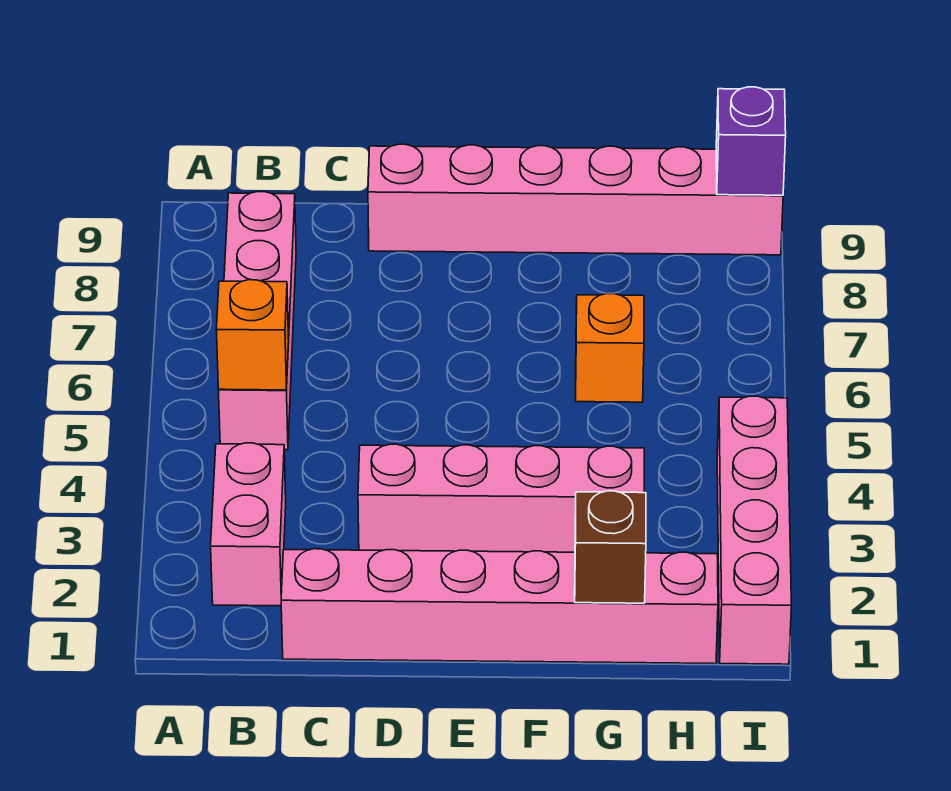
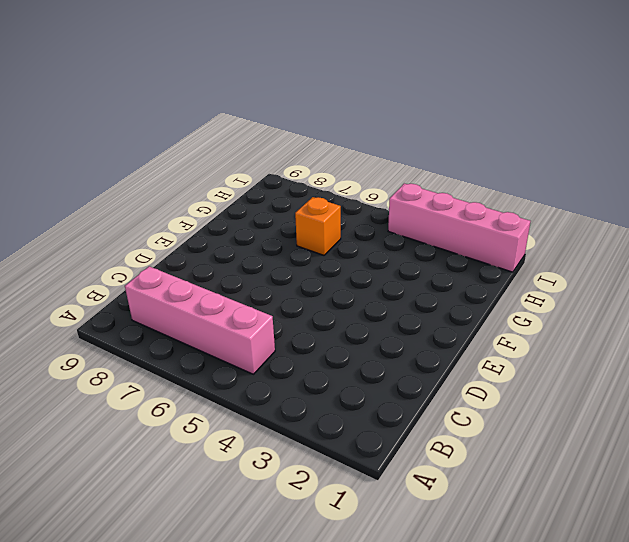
none -> pink brick B2:B3 level 1
none -> pink brick C1:H1 level 1

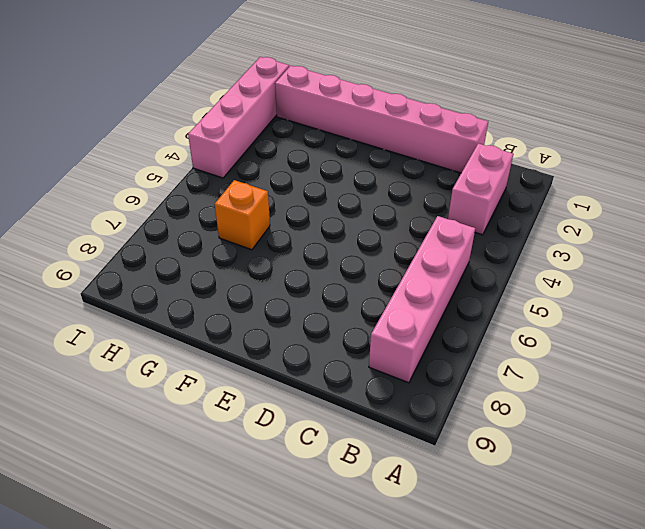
none -> pink brick D3:G3 level 1
none -> pink brick D9:I9 level 1

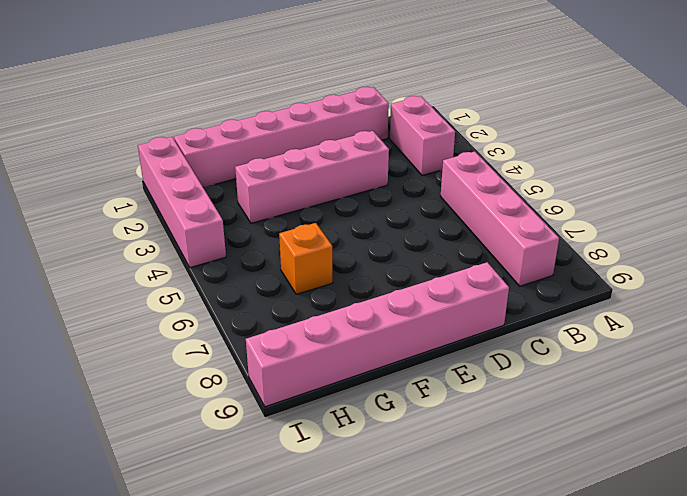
none -> orange brick B5 level 2
none -> brown brick G1 level 2

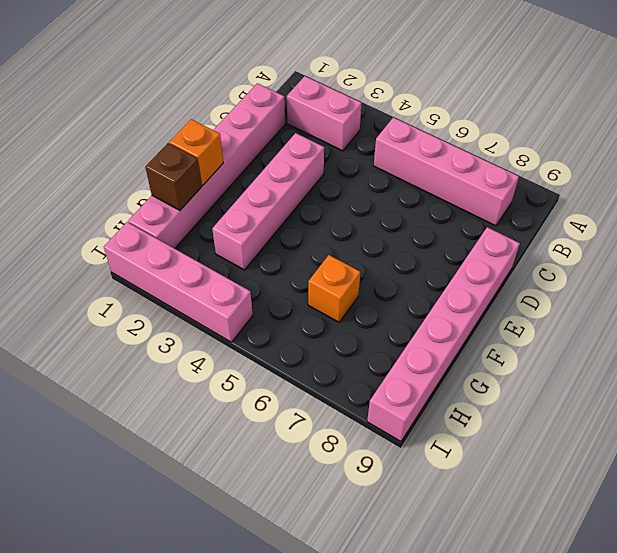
orange brick F1 level 2 -> orange brick B5 level 2
none -> purple brick I9 level 2

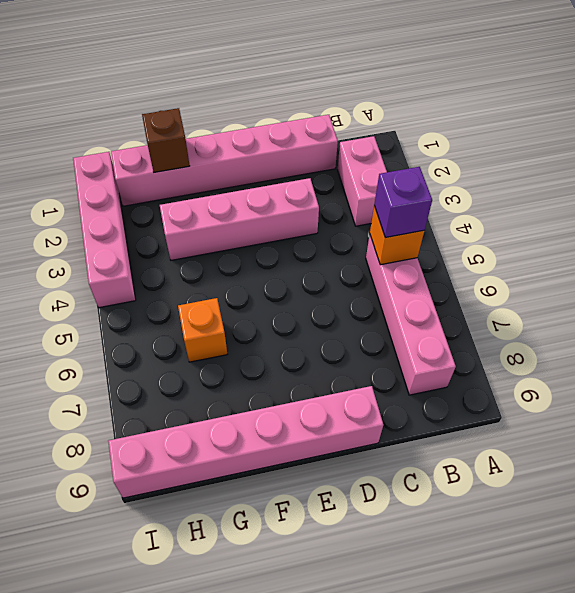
purple brick B5 level 3 -> purple brick I9 level 2

